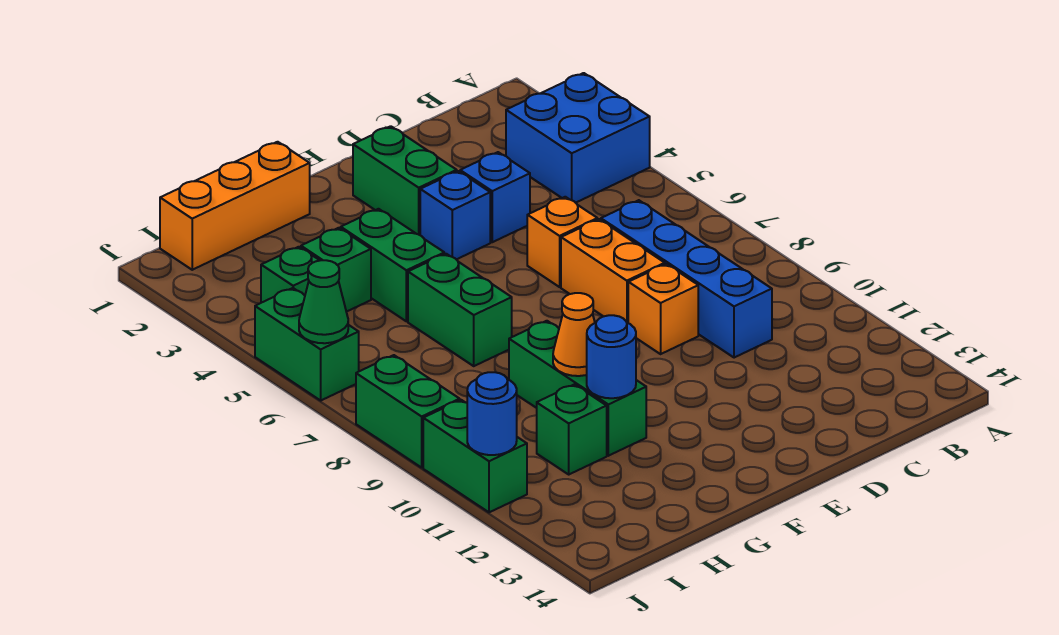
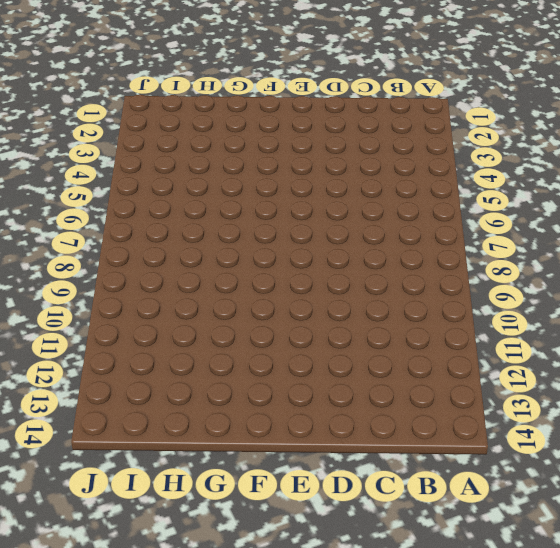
none -> blue brick A3:B4 level 1
none -> blue brick C7:C10 level 1
none -> blue brick D4 level 1

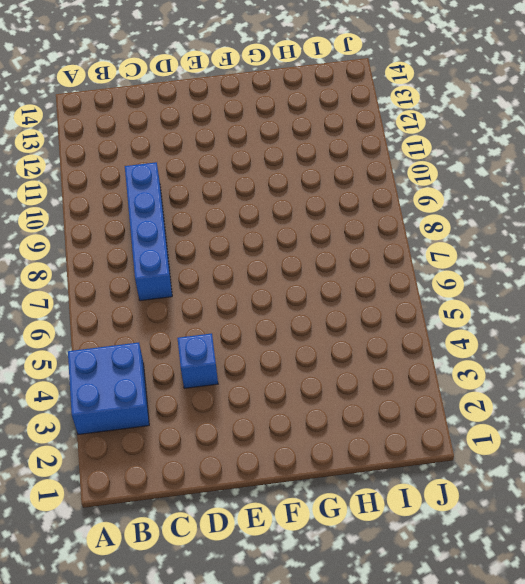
none -> orange brick D6 level 1
none -> orange brick D7:D8 level 1
none -> orange brick D9 level 1

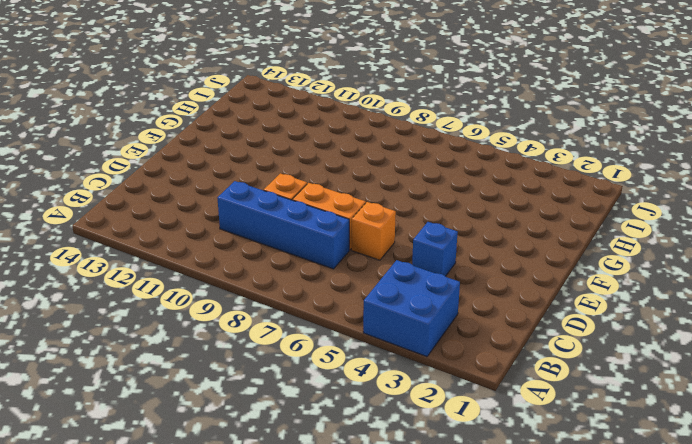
none -> green brick E2:E3 level 1
none -> blue brick E4 level 1
none -> orange brick G1:I1 level 1

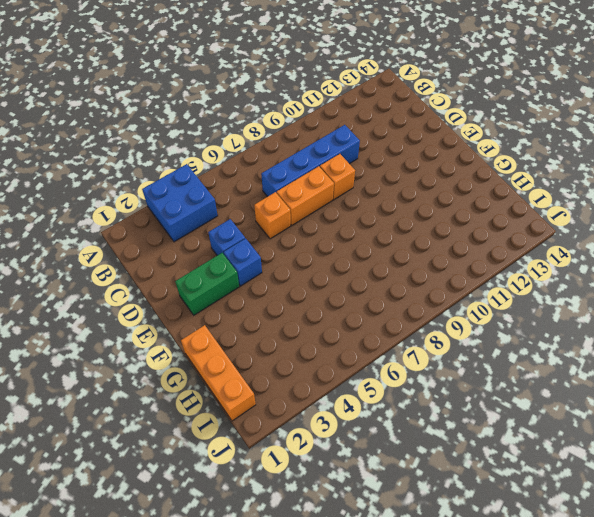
none -> green brick G4:G5 level 1
none -> green brick G6:G7 level 1
none -> green brick G9:G11 level 1

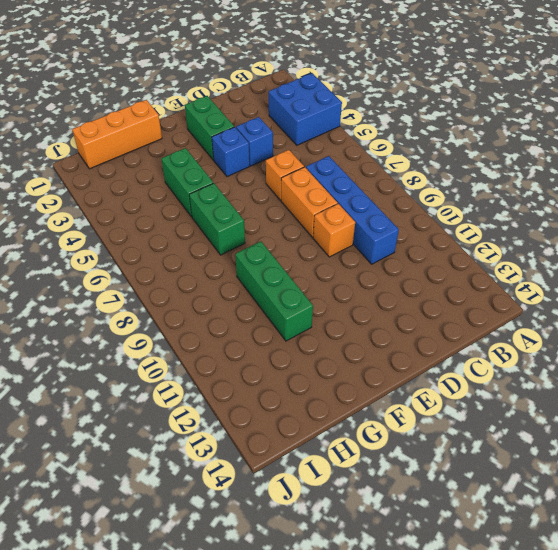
none -> green brick H4 level 1
none -> green brick H11 level 1
none -> green brick I4 level 1

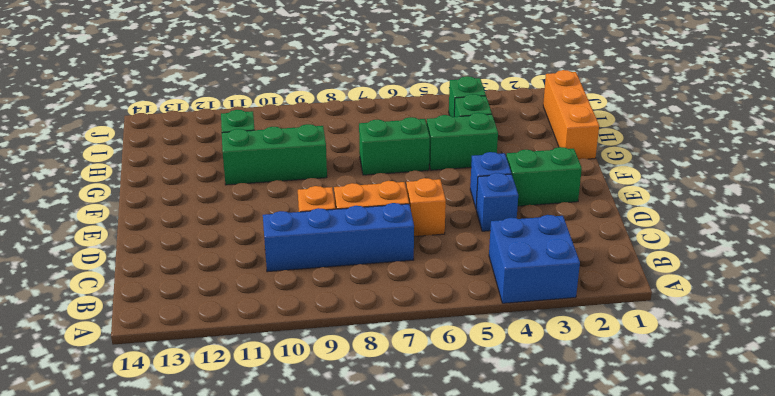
none -> green brick J5:J6 level 1
none -> green brick J8:J9 level 1
none -> green brick J10:J11 level 1

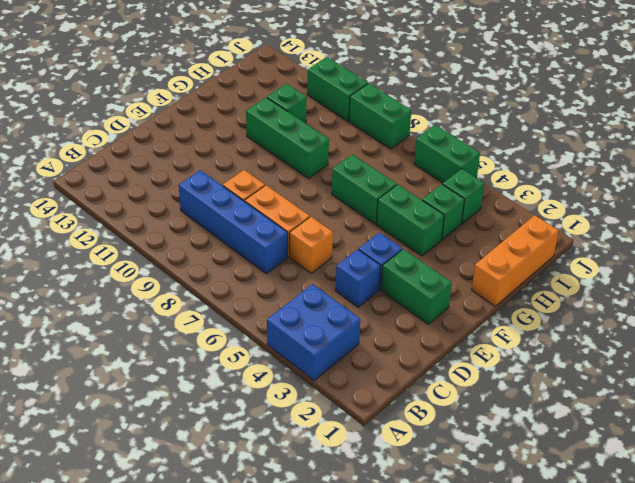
none -> orange cone G10 level 2
none -> blue round brick G11 level 2
none -> green cone J6 level 2

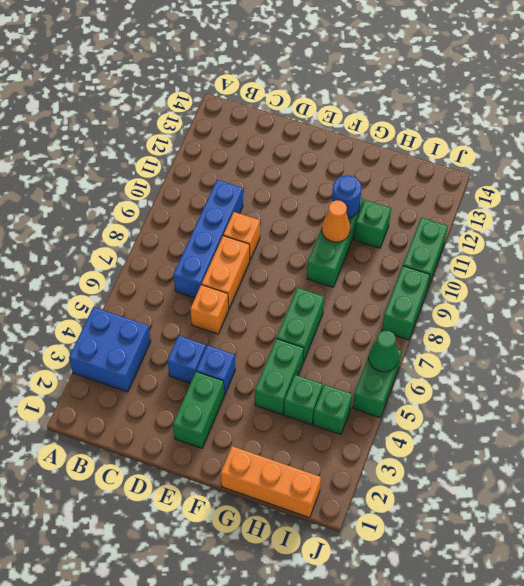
none -> blue round brick J11 level 2

